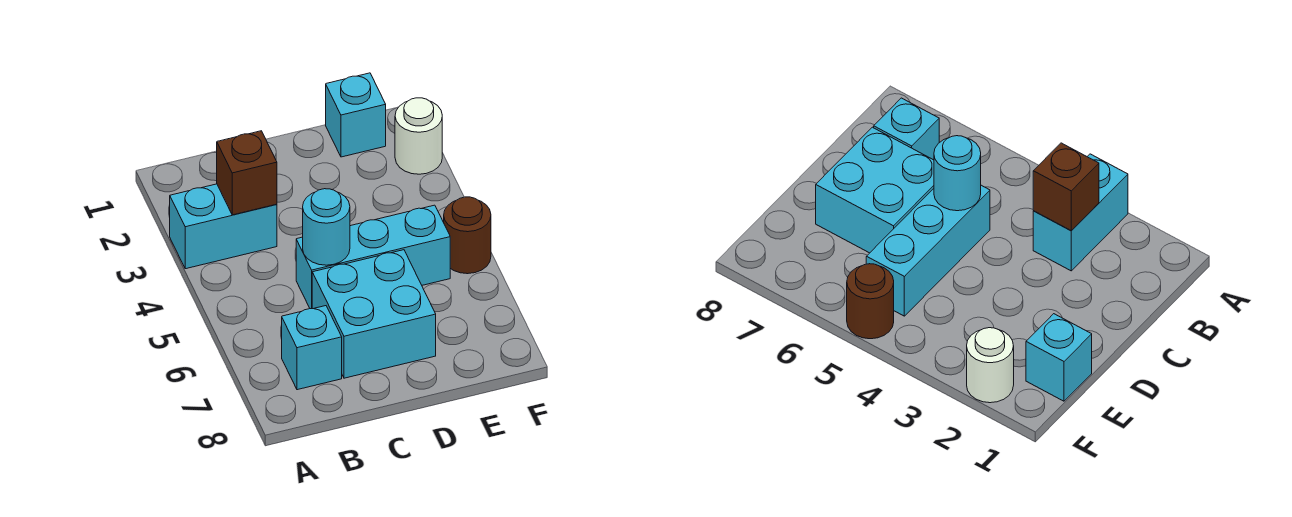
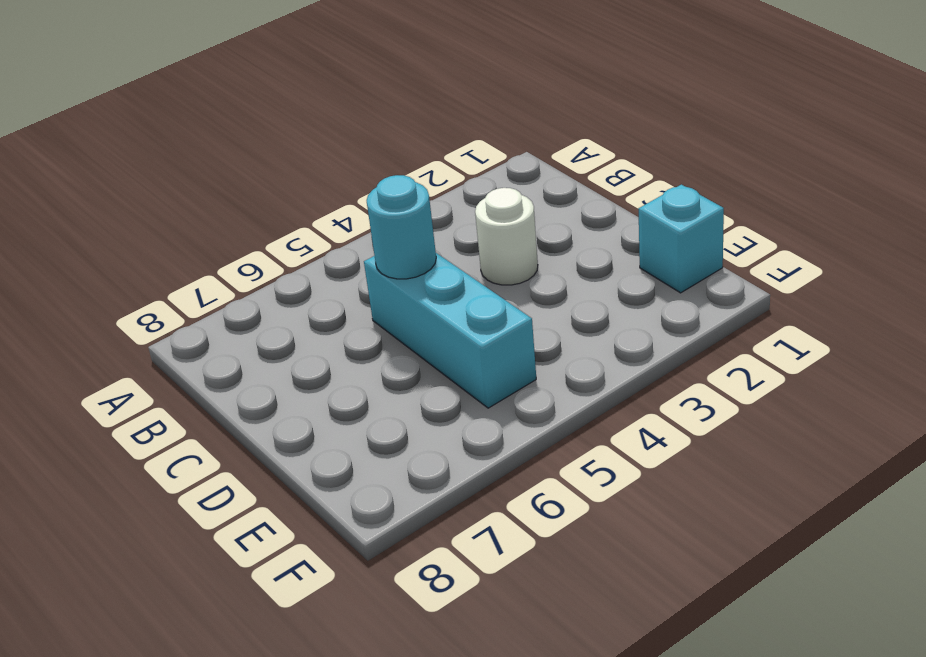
white round brick C3 level 1 -> white round brick F2 level 1
none -> cyan brick A3:B3 level 1
none -> cyan brick B7 level 1

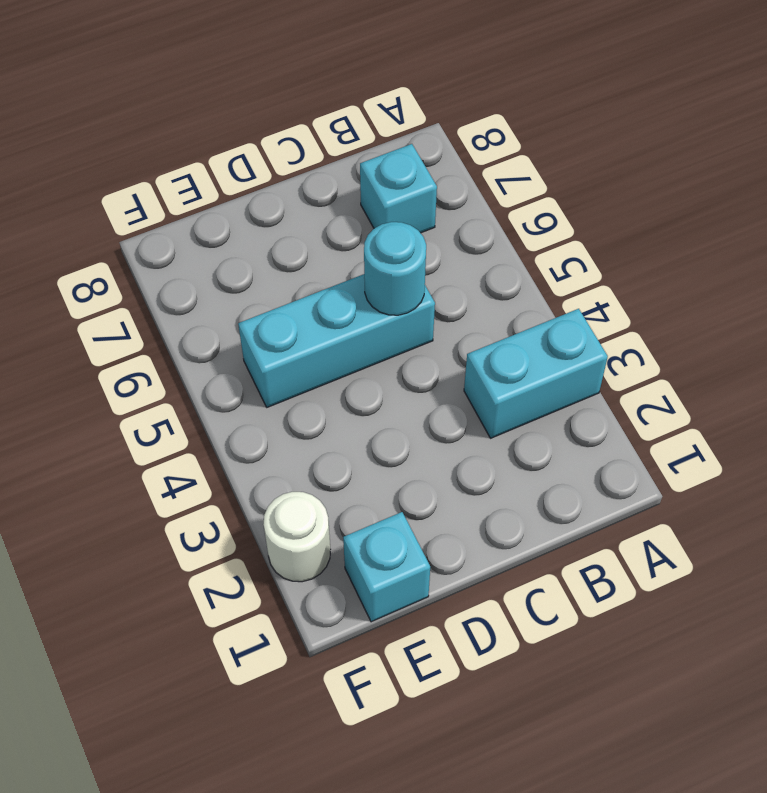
none -> cyan brick C6:D7 level 1
none -> brown round brick F5 level 1

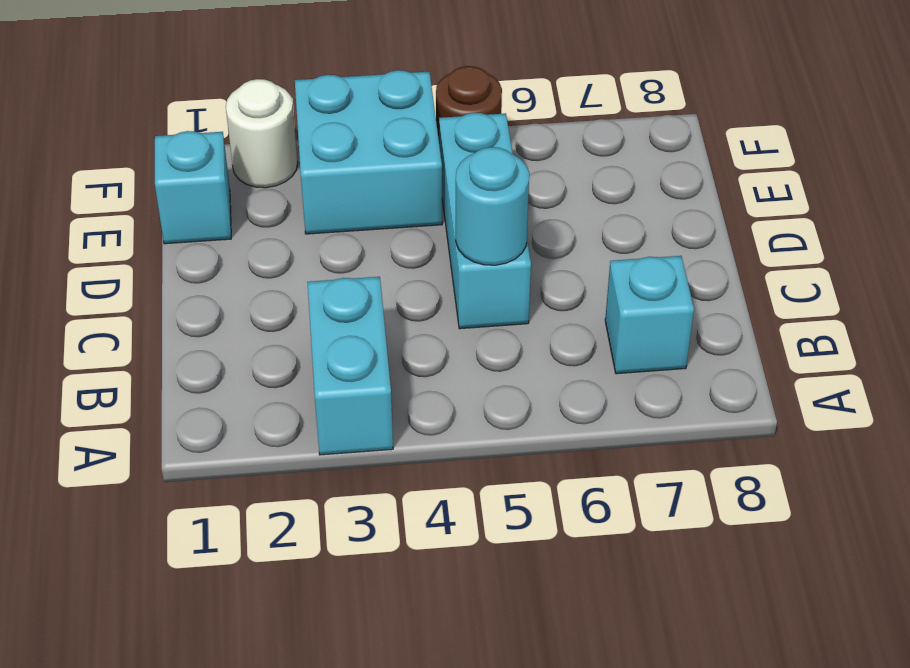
cyan brick E3:F4 level 1 -> cyan brick C6:D7 level 1
none -> brown brick B3 level 2

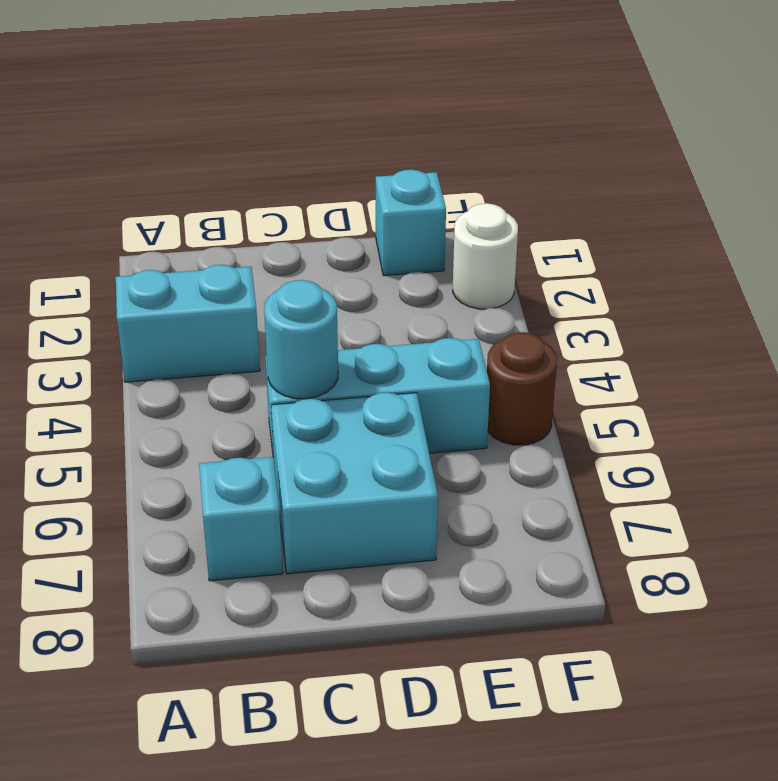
none -> brown brick B3 level 2

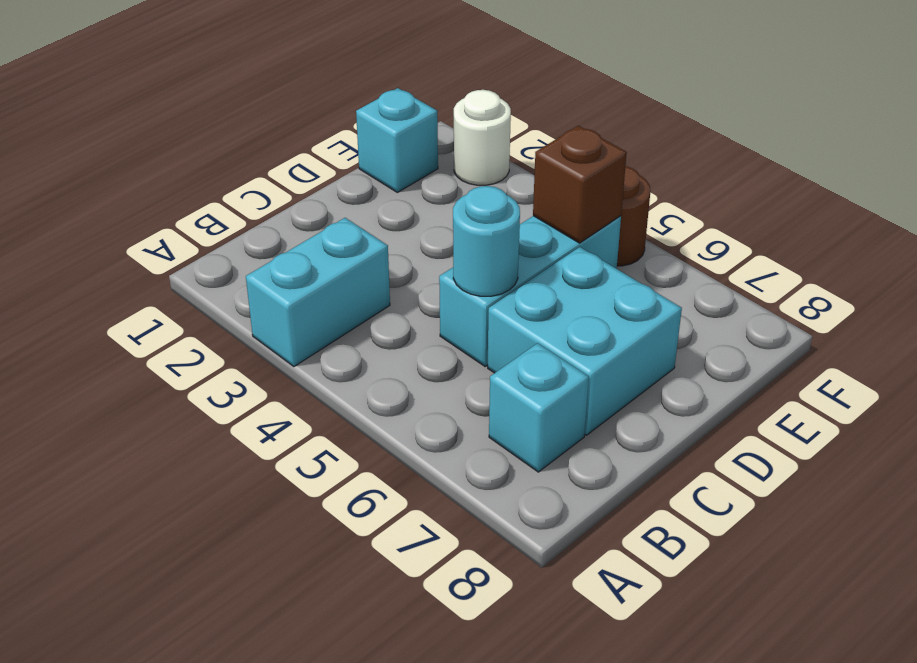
brown brick E5 level 2 -> brown brick B3 level 2

